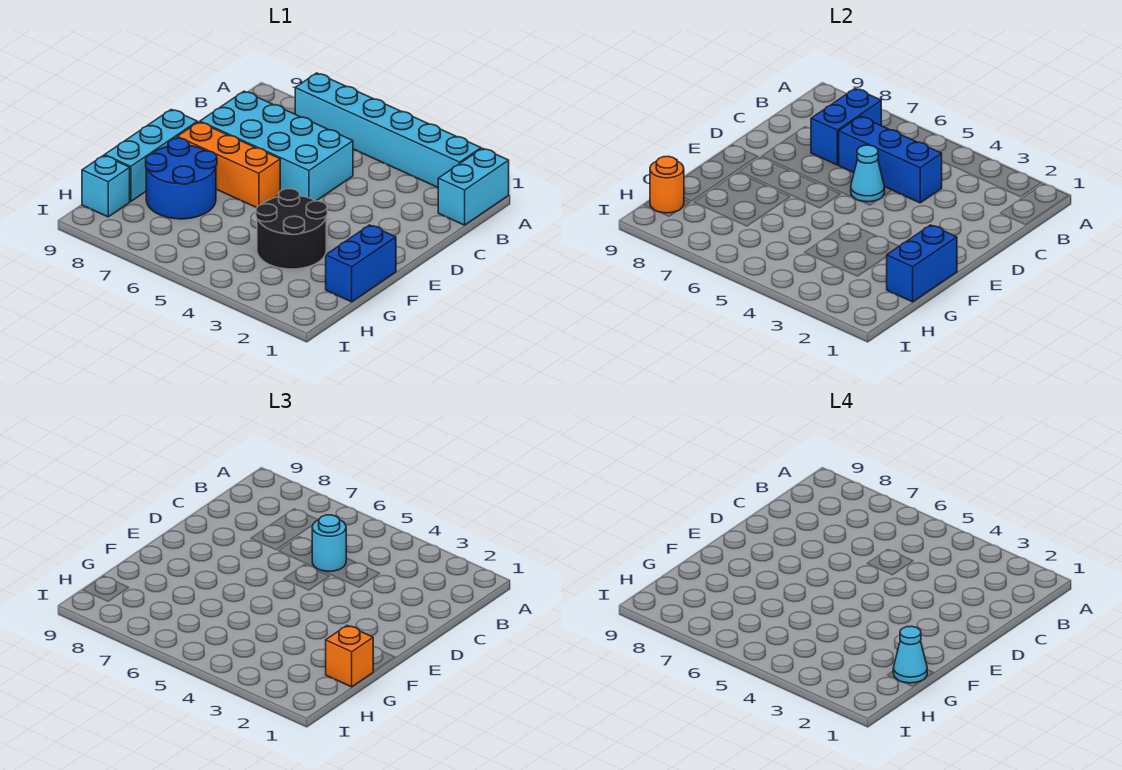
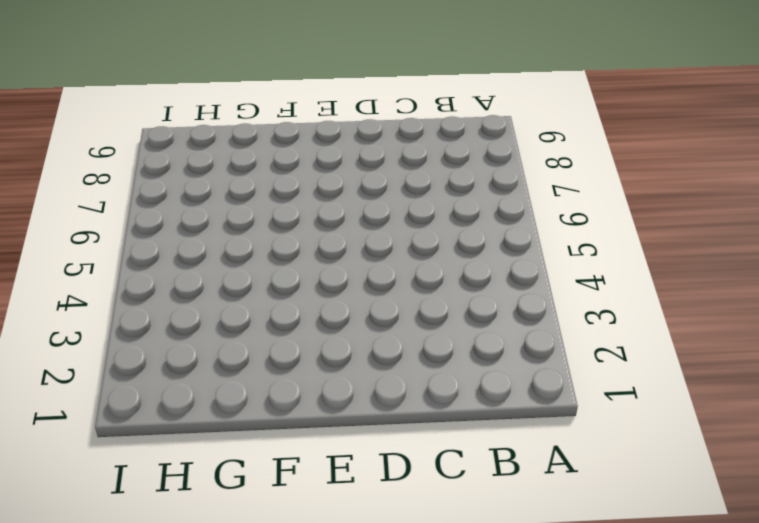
none -> cyan brick A1:B1 level 1
none -> cyan brick A2:A7 level 1
none -> cyan brick C5:D8 level 1

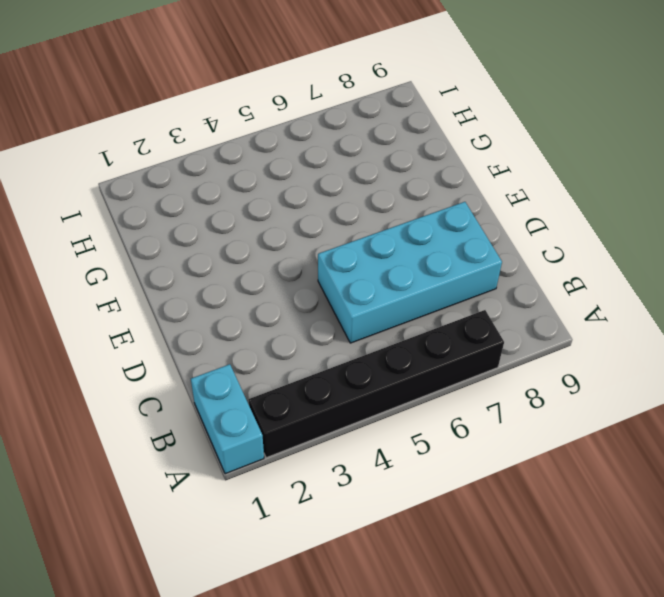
black brick A2:A7 level 1 -> cyan brick A2:A7 level 1
none -> orange brick E6:E8 level 1
none -> cyan brick E9:G9 level 1
none -> blue brick F1:G1 level 1

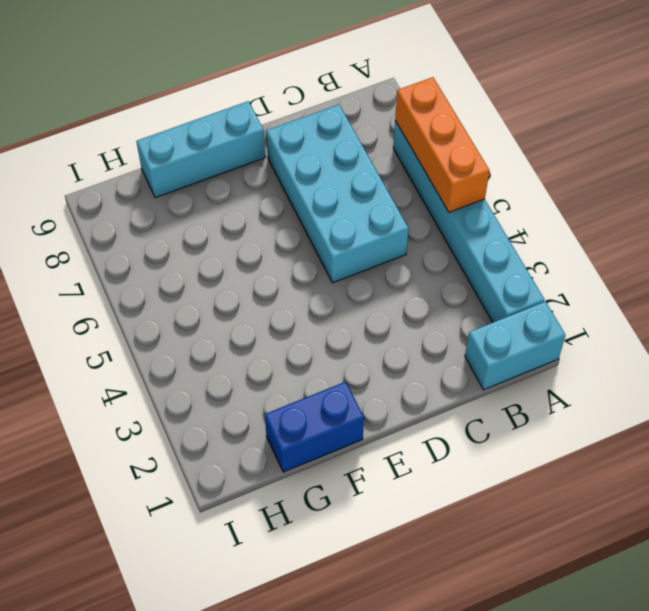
orange brick A5:A7 level 2 -> orange brick E6:E8 level 1
none -> black round brick F3:G4 level 1
none -> blue round brick F7:G8 level 1
none -> cyan brick H9 level 1

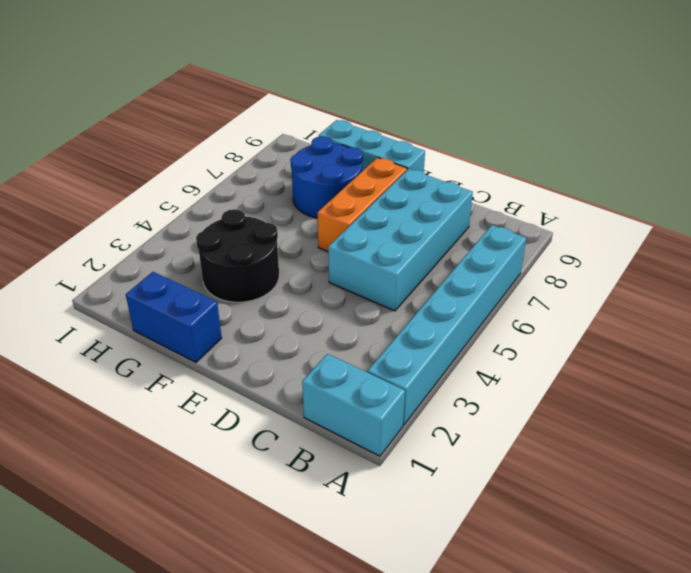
none -> cyan brick H9 level 1
none -> blue brick B7:C7 level 2
none -> blue brick C4:C6 level 2

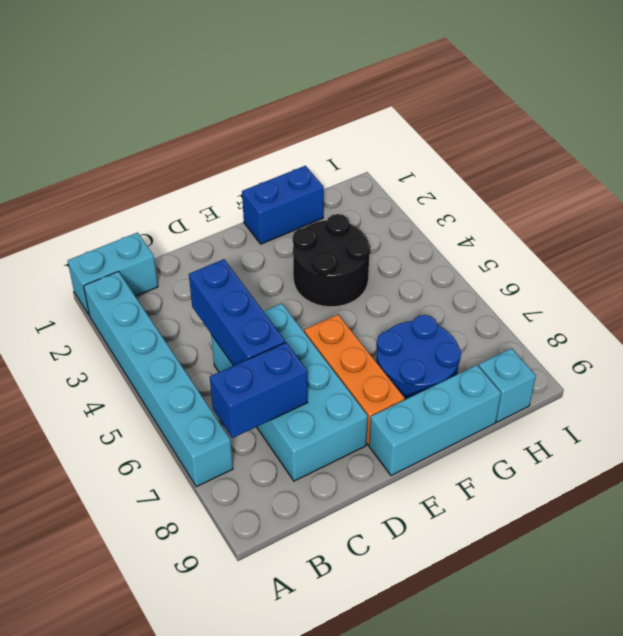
none -> cyan cone D5 level 2
none -> blue brick F1:G1 level 2
none -> orange round brick H9 level 2

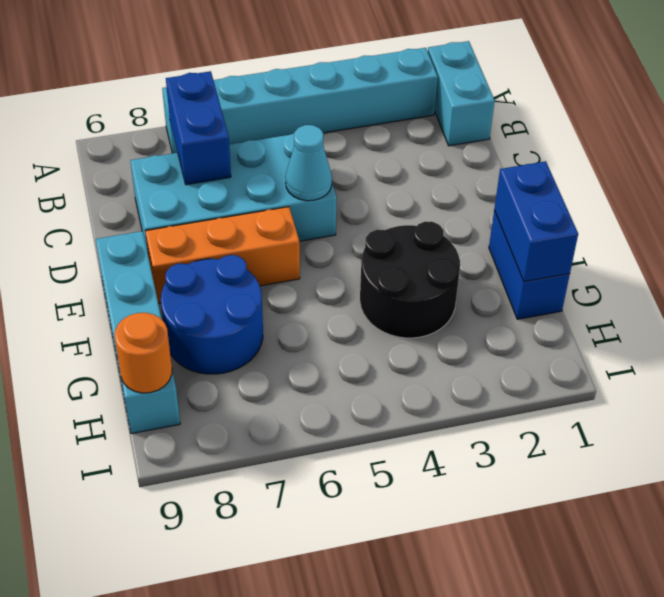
none -> blue brick C4:C6 level 2
none -> cyan round brick C5 level 3
none -> orange brick G1 level 3

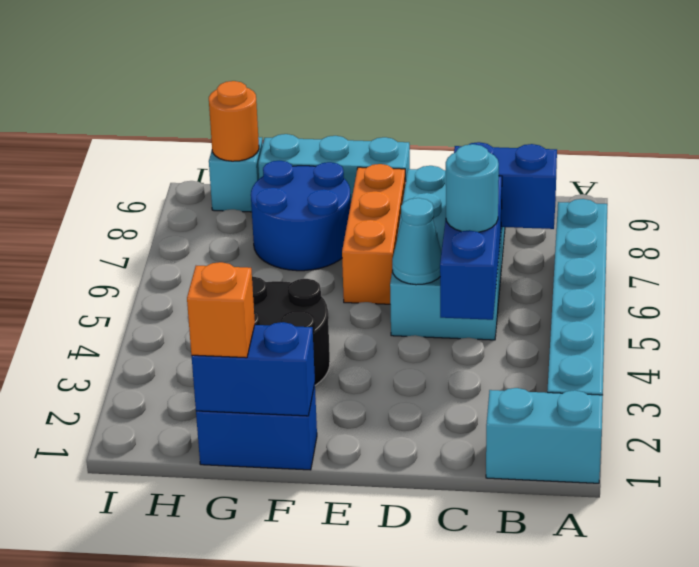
none -> cyan cone G1 level 4

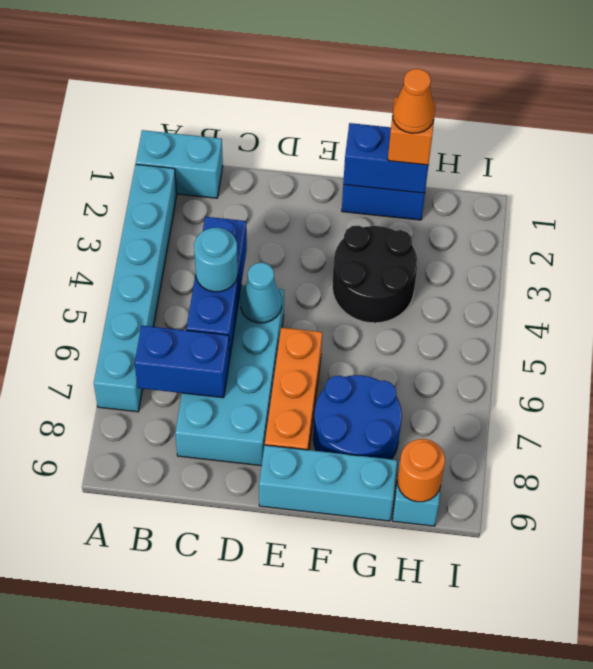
orange cone G1 level 4 -> cyan cone G1 level 4

